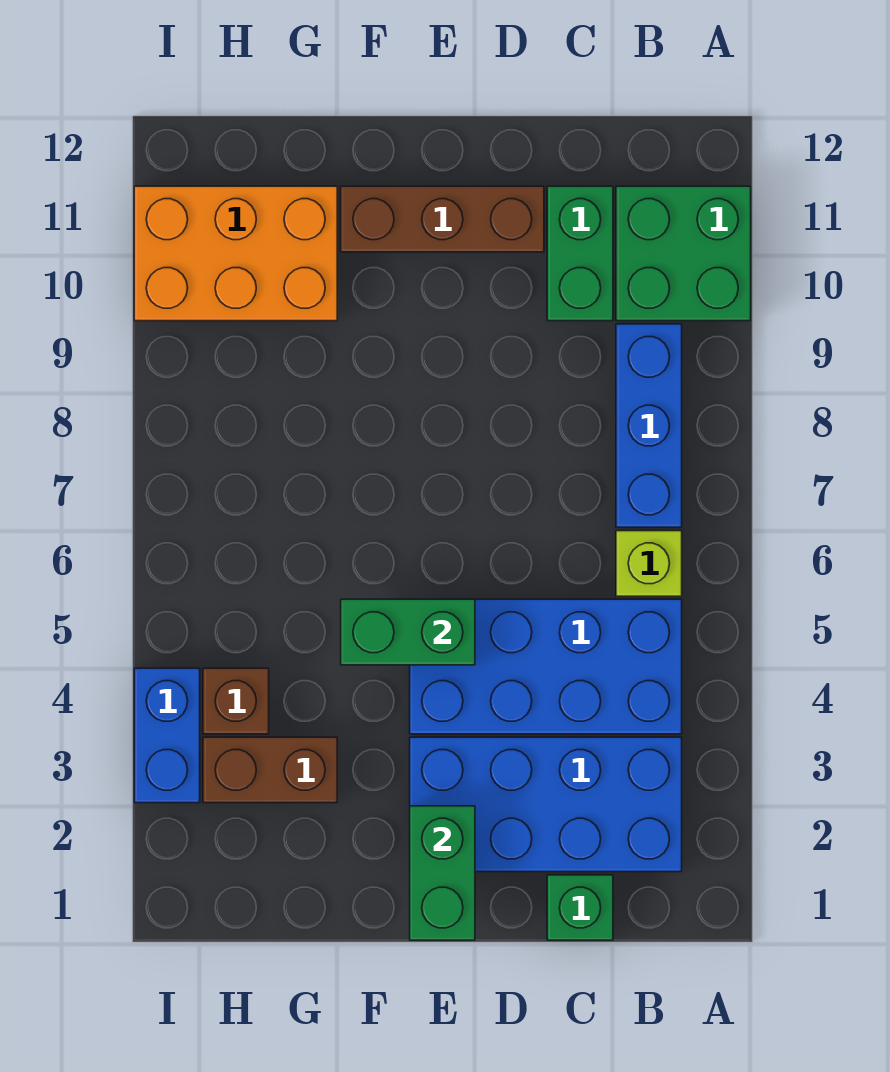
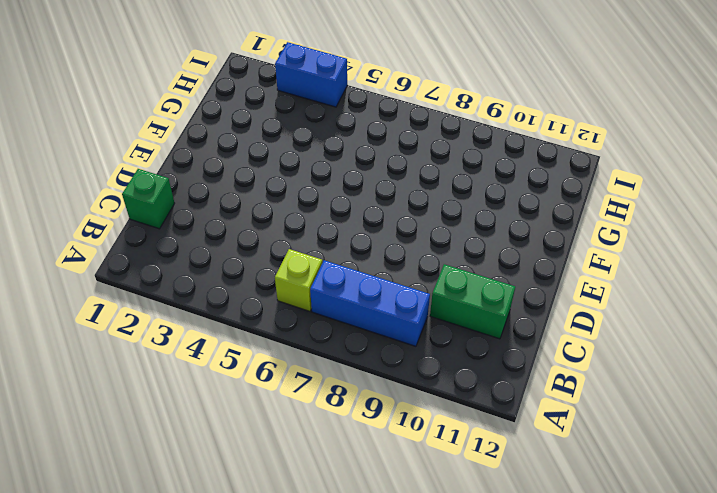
none -> green brick A10:B11 level 1
none -> blue brick B2:E3 level 1
none -> blue brick B4:E5 level 1

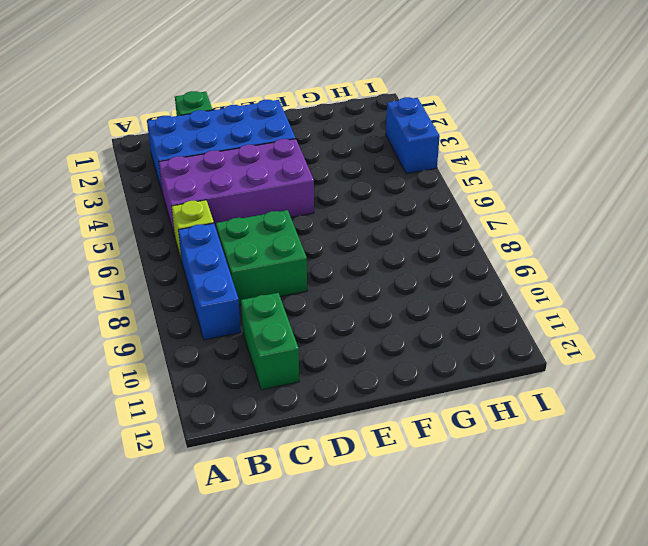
purple brick B4:E5 level 1 -> blue brick B4:E5 level 1
green brick C7:D8 level 1 -> green brick A10:B11 level 1
none -> brown brick D11:F11 level 1
none -> brown brick G3:H3 level 1
none -> orange brick G10:I11 level 1

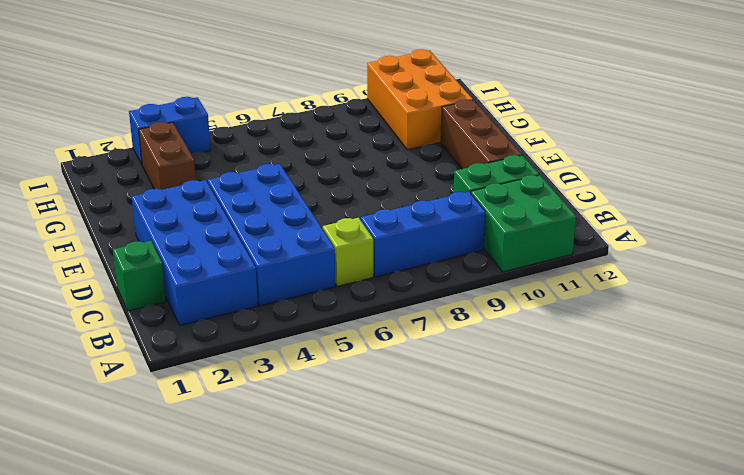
none -> brown brick H4 level 1
none -> green brick E1:E2 level 2
none -> green brick E5:F5 level 2

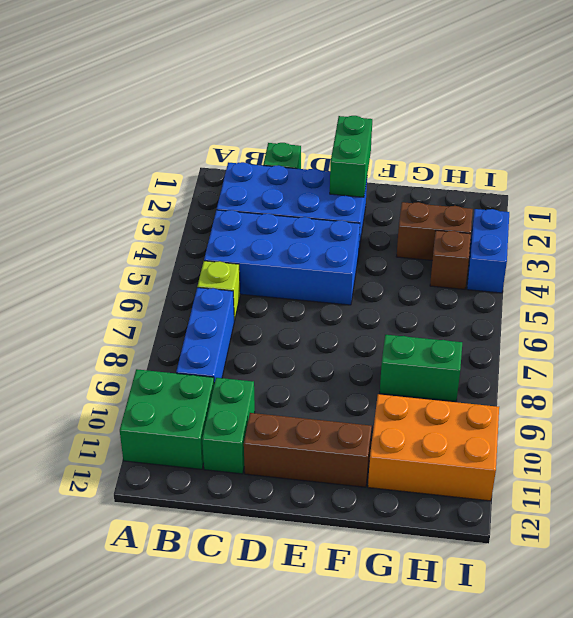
green brick G8:H8 level 1 -> green brick E5:F5 level 2

